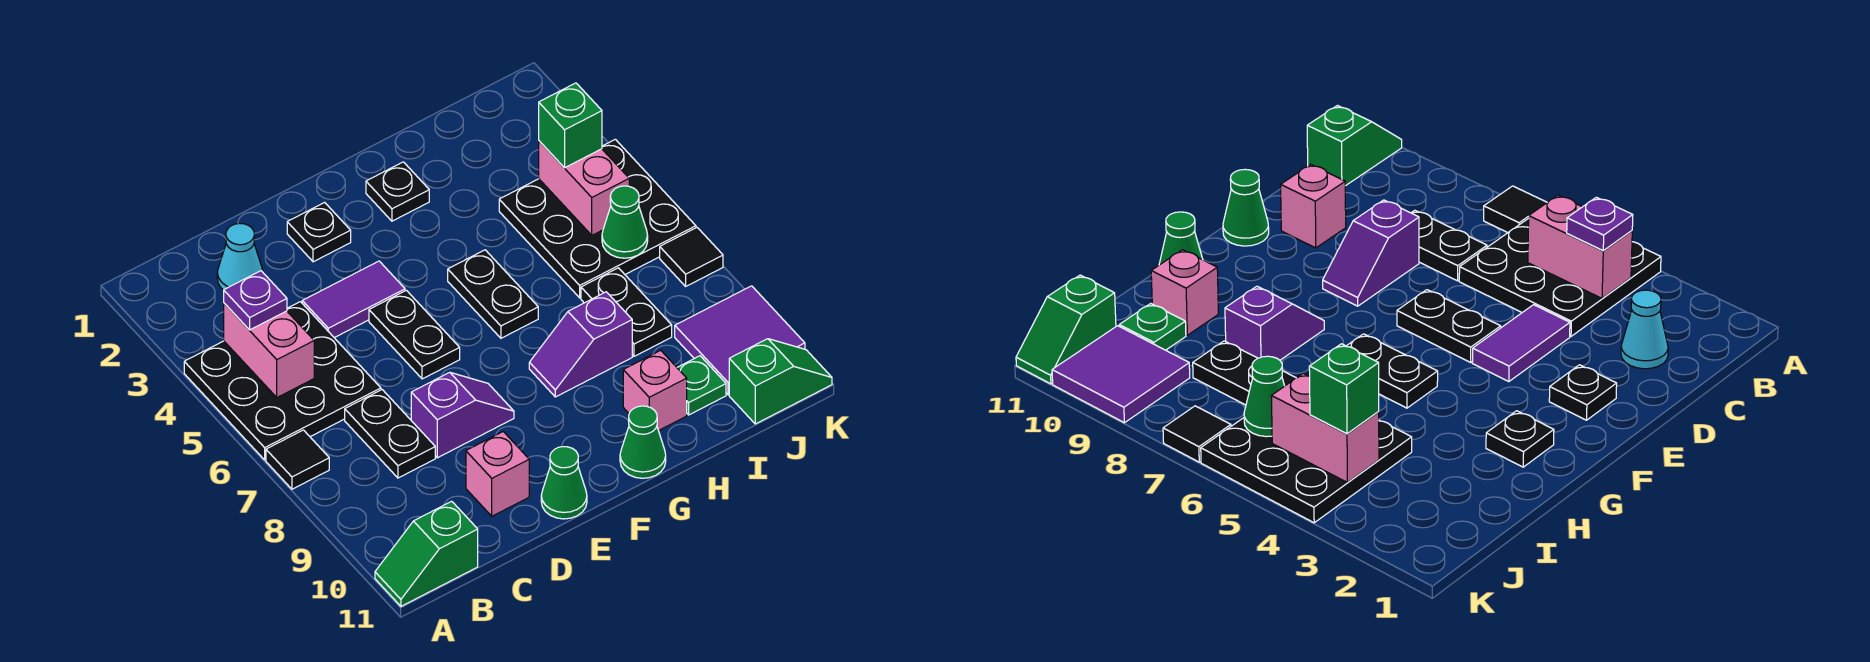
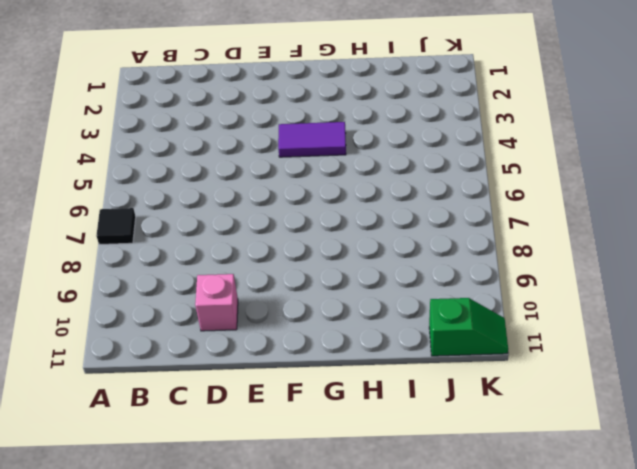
purple tile F4:G4 level 1 -> purple tile D4:E4 level 1
none -> black plate A4:C6 level 1
none -> green slope A11:B11 level 1 top B
none -> cyan cone C2 level 1

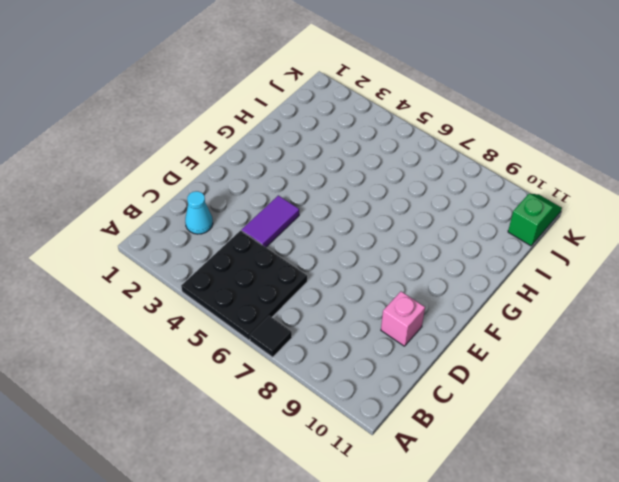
none -> green slope A11:B11 level 1 top B
none -> black plate C7:C8 level 1
none -> purple slope D8:E8 level 1 top D

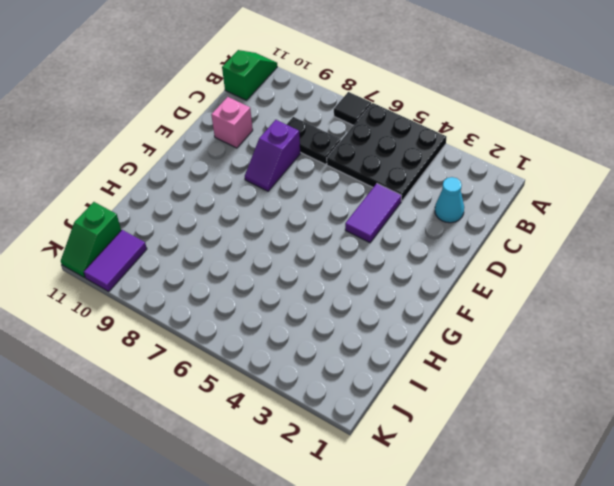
purple tile J10:K10 level 1 -> purple tile J9:K10 level 1
none -> black plate E2 level 1
none -> black plate E5:E6 level 1
none -> green cone E11 level 1

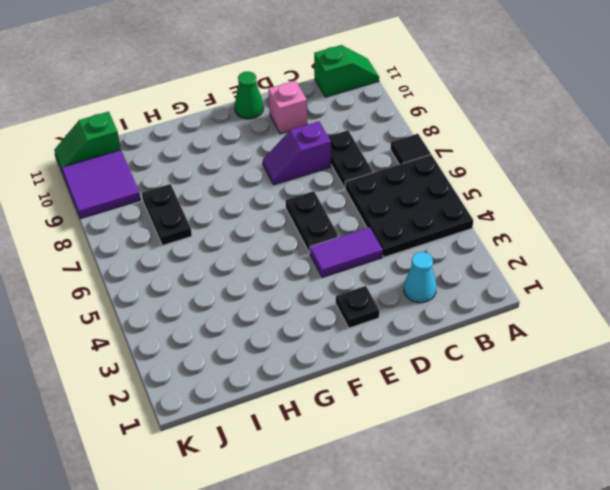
none -> black plate G2 level 1
none -> black plate G5:G6 level 1
none -> purple slope G8:H8 level 1 top H

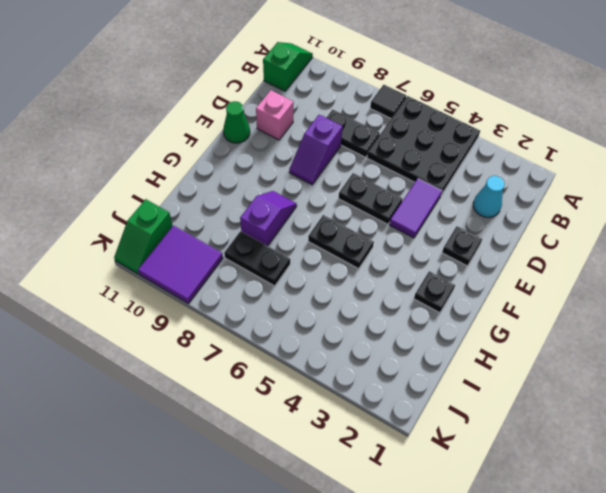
none -> green cone G11 level 1
none -> pink brick H10 level 1
none -> black plate I4:K6 level 1

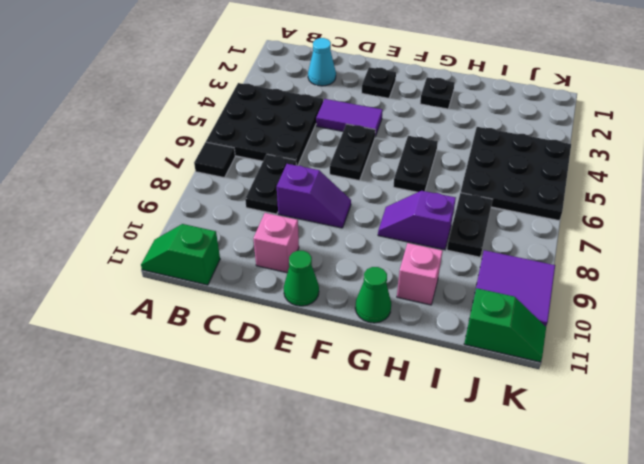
none -> green plate I10 level 1
none -> black tile K7 level 1
none -> pink brick B4:B5 level 2

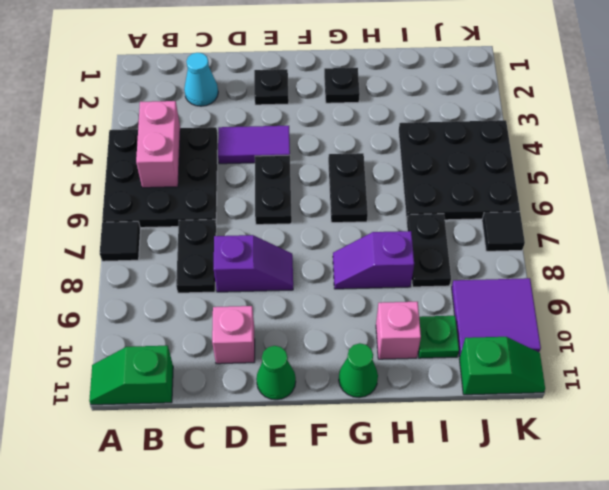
none -> pink brick J4:J5 level 2
none -> green cone J6 level 2
none -> purple plate B4 level 3

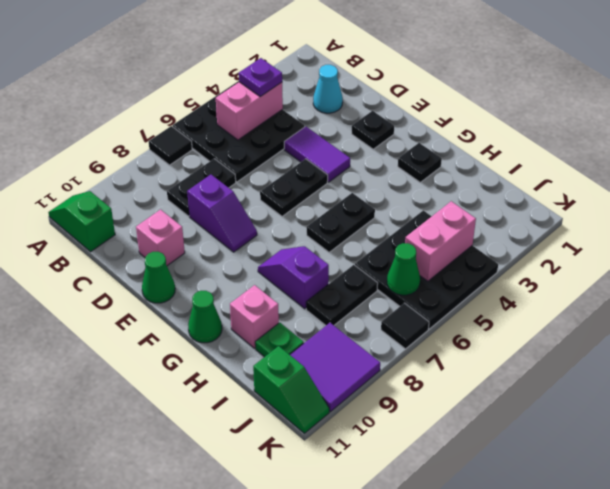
none -> green brick J4 level 3

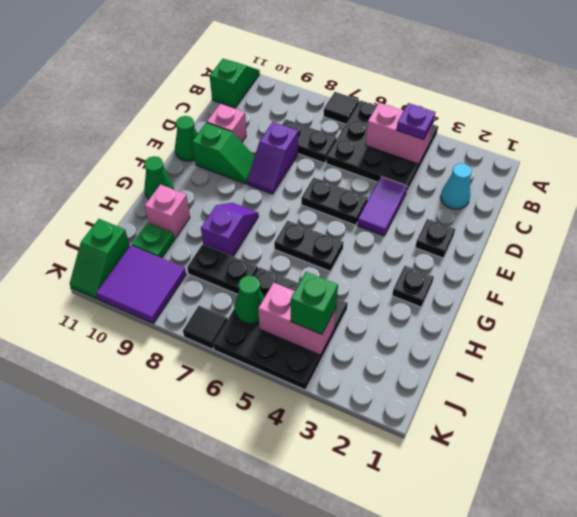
green slope E9:E10 level 1 top 10 -> none

